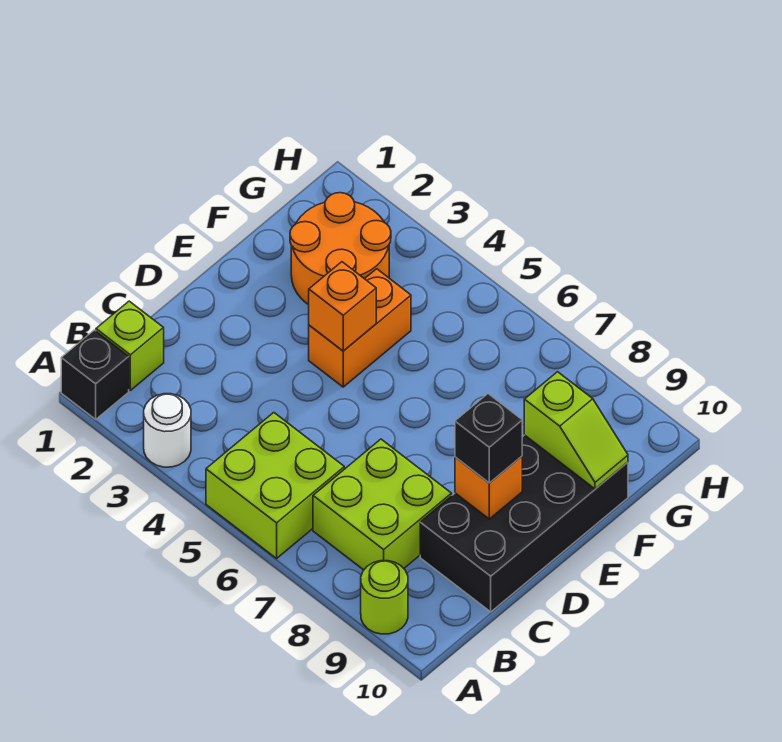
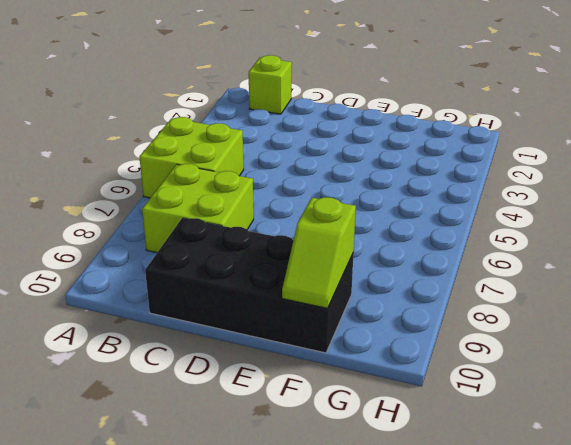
none -> black brick A1 level 1
none -> white round brick A3 level 1
none -> lime round brick A9 level 1

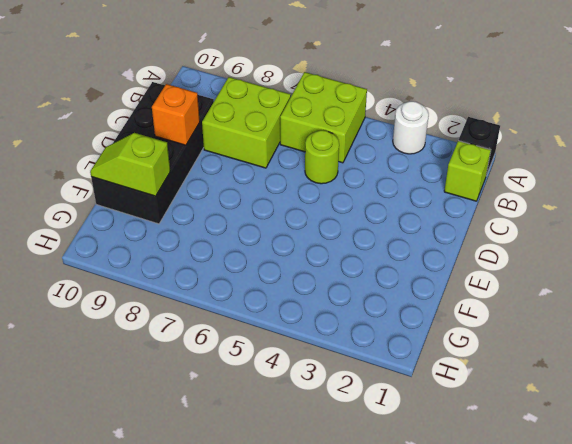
lime round brick C5 level 1 -> lime round brick A9 level 1
none -> orange brick E4:F4 level 1
none -> orange round brick F2:G3 level 1
none -> orange brick E4 level 2

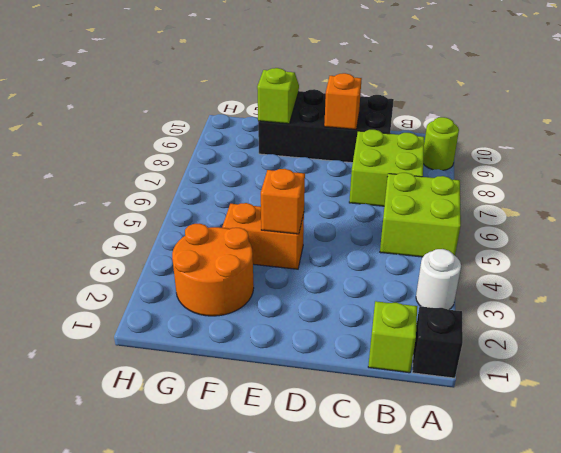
none -> black brick D9 level 3

